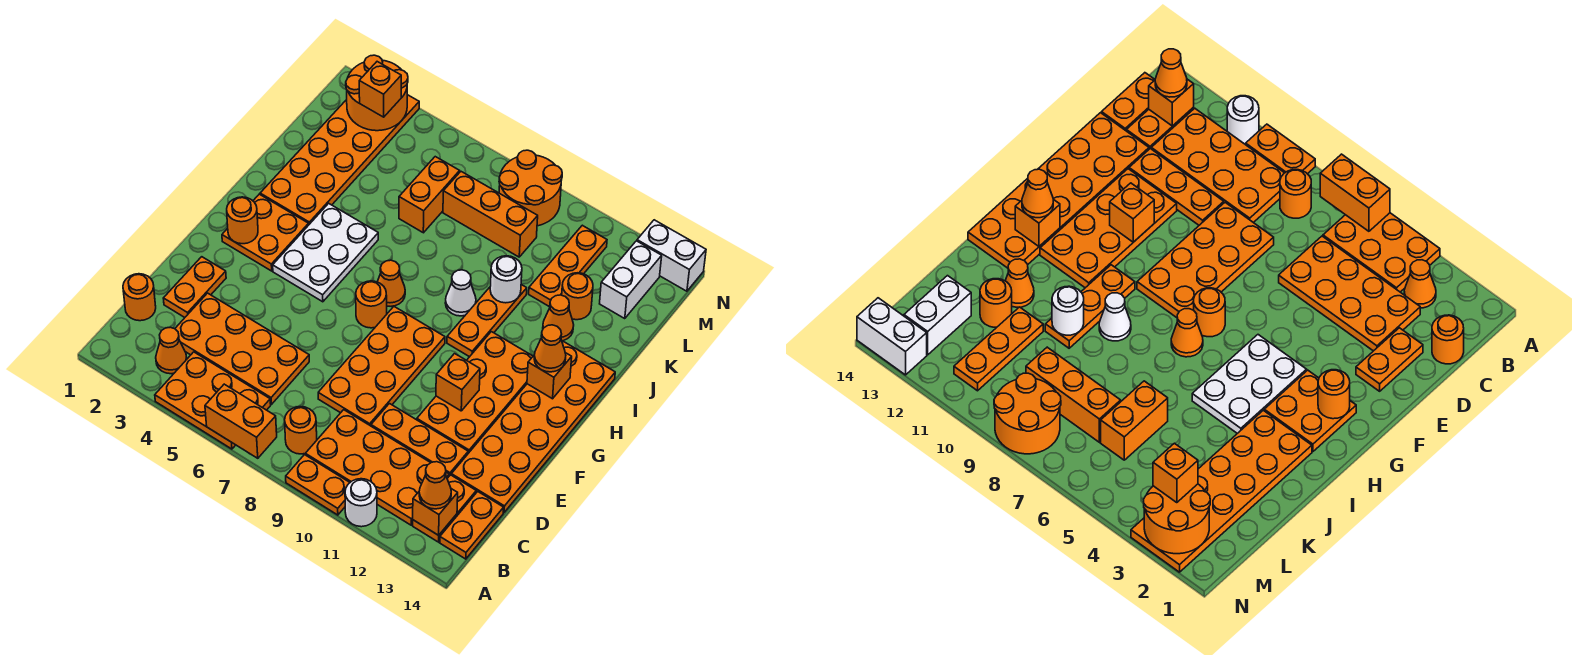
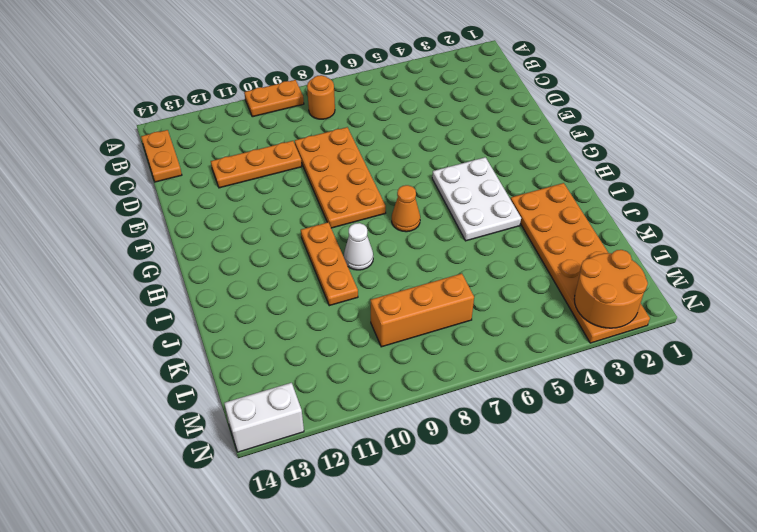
none -> orange plate A4:B6 level 1
none -> white round brick A11 level 1
none -> orange cone B3 level 1
none -> orange plate B9:C12 level 1

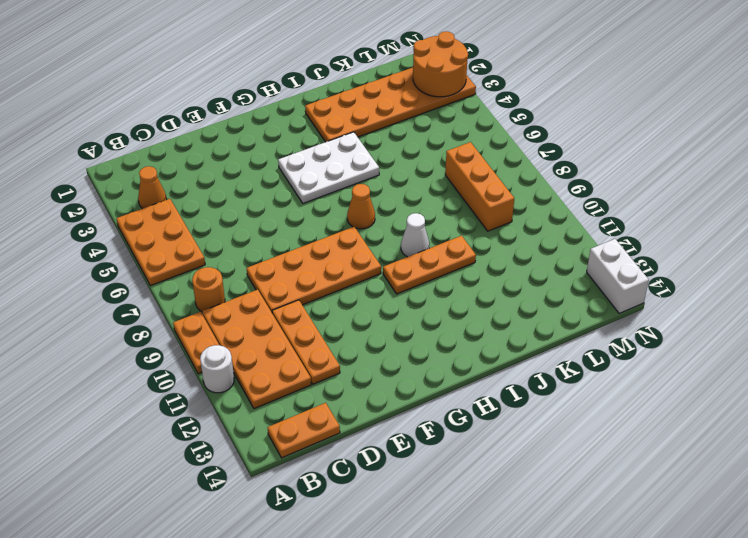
none -> orange plate B13:C13 level 1
none -> orange round brick C1 level 1
none -> orange plate C3:D6 level 1
none -> orange plate D2:E2 level 1

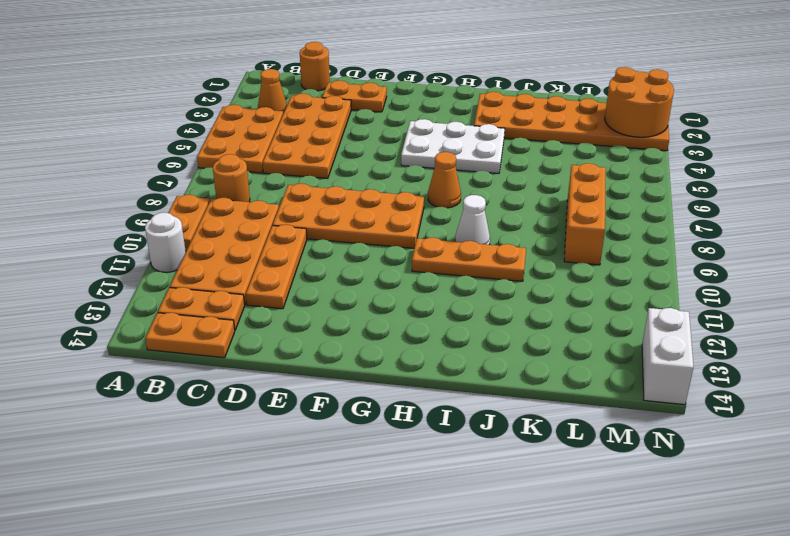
none -> orange plate D13:I14 level 1
none -> orange plate E11:H12 level 1
none -> orange plate G2:H3 level 1
none -> orange round brick G7 level 1

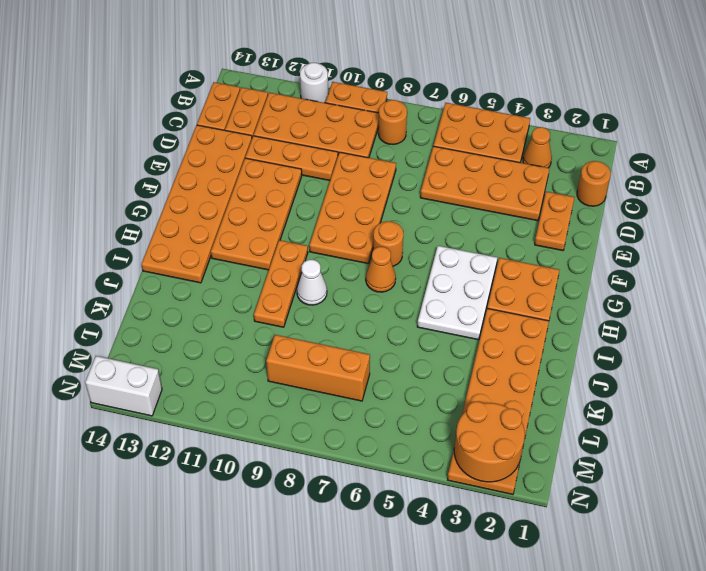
none -> orange cone J12 level 1
none -> orange brick K6:L6 level 1
none -> orange plate K11:M11 level 1
none -> orange round brick K12 level 1

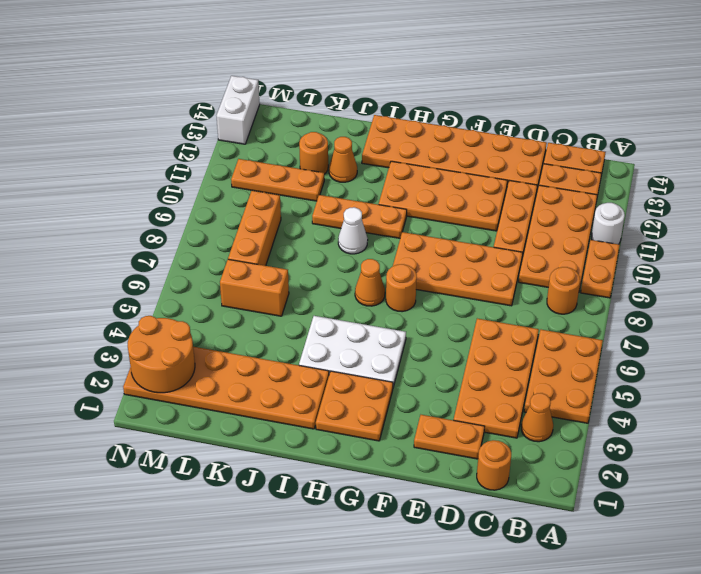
none -> white brick L13:M13 level 1
none -> orange round brick M8:N9 level 1
none -> orange brick A6:A7 level 2
none -> orange brick B13 level 2

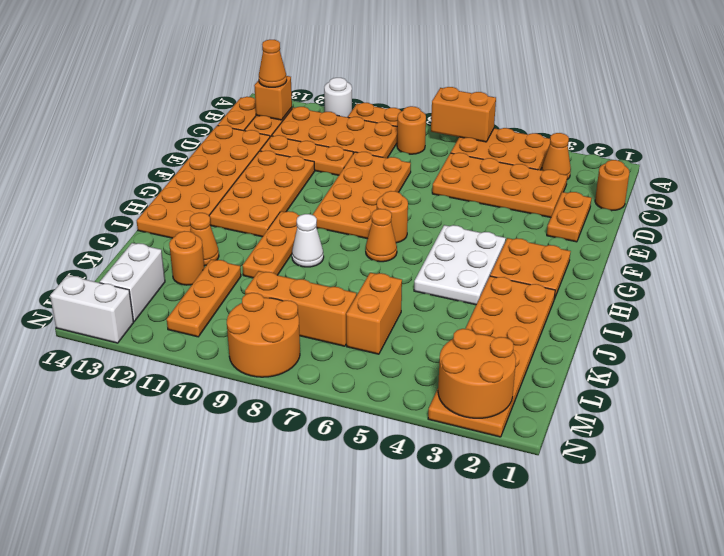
none -> orange brick F11 level 2
none -> orange round brick G2 level 2
none -> orange brick H13 level 2
none -> white round brick J10 level 2

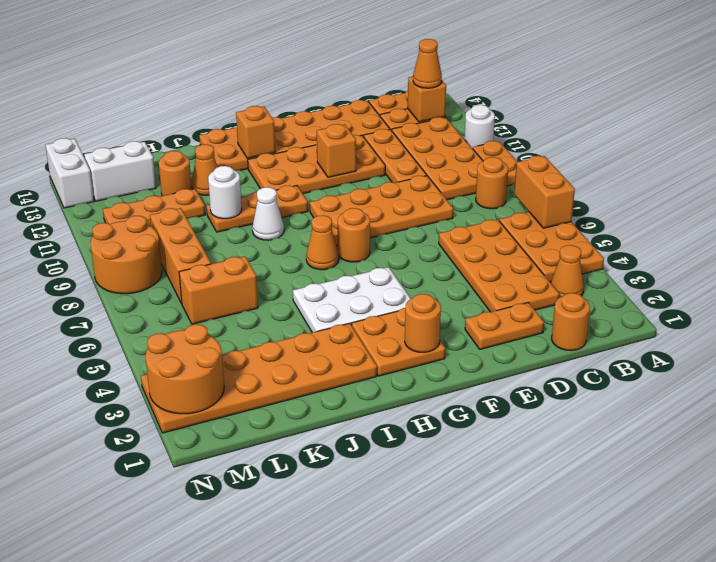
none -> orange cone H13 level 3
none -> orange brick M3 level 3

